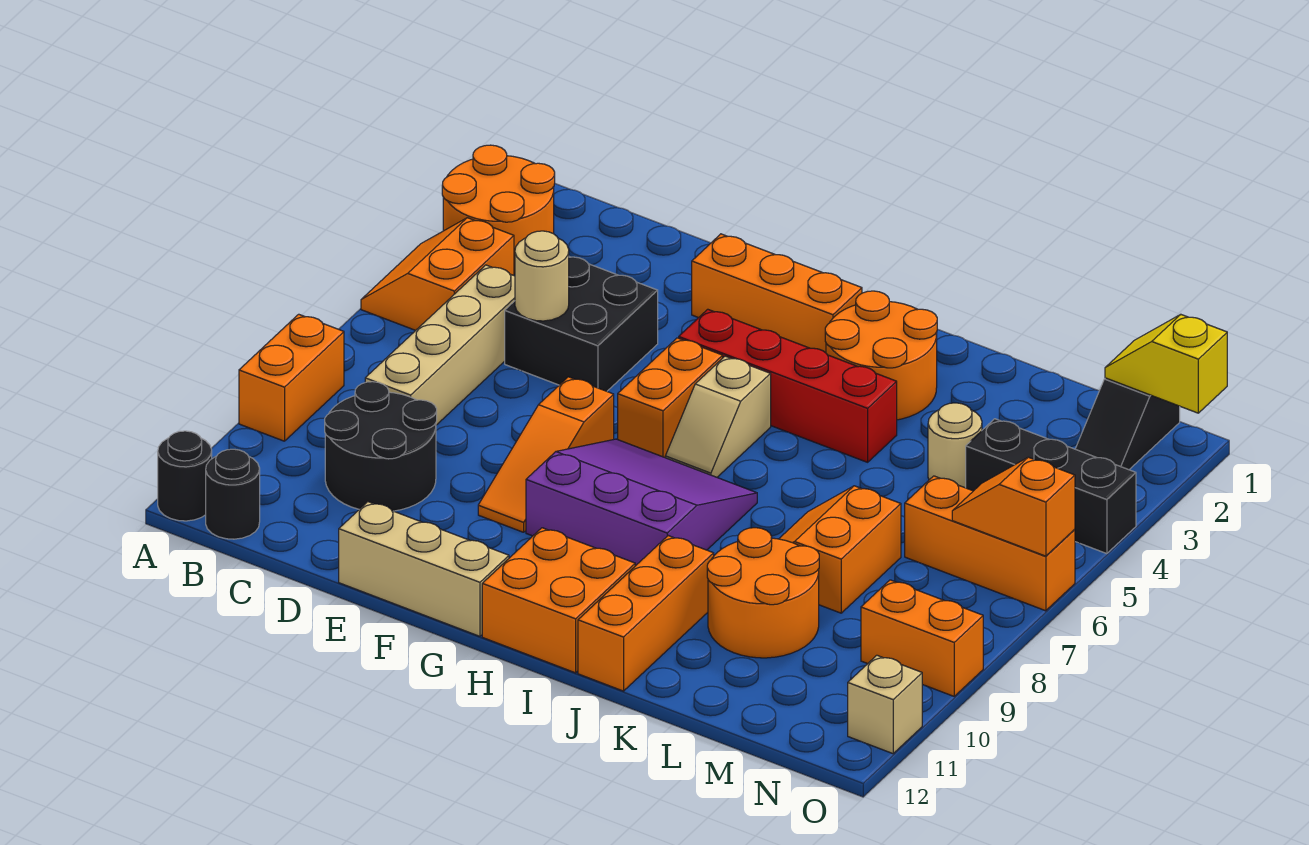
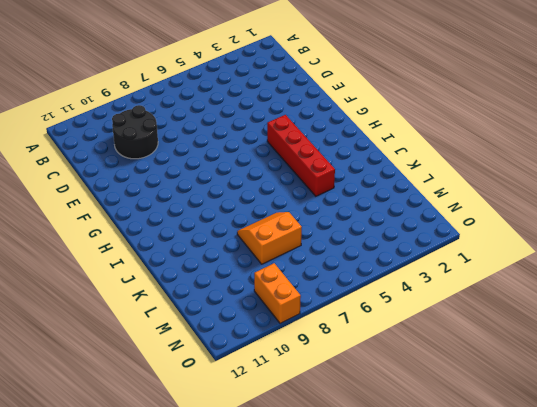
none -> orange round brick A2:B3 level 1
none -> orange slope A4:B5 level 1 top B
none -> orange brick A8:A9 level 1

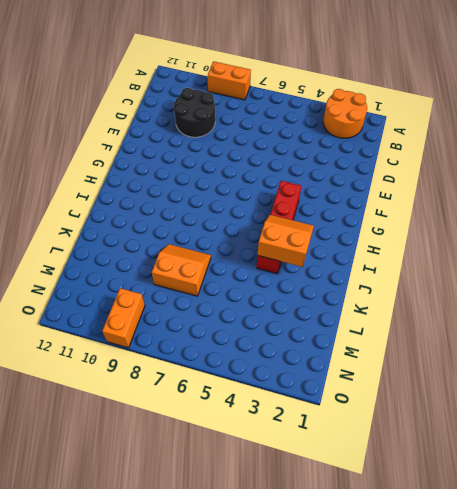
orange slope I3:J4 level 2 top J -> orange slope A4:B5 level 1 top B
none -> black round brick A12 level 1
none -> black round brick B12 level 1
none -> tan brick C5:C8 level 1

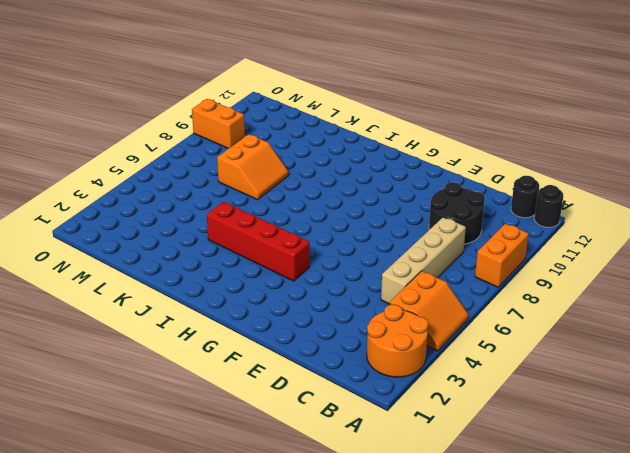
none -> black brick D4:E5 level 1
none -> tan brick E12:G12 level 1
none -> orange brick F2:H2 level 1

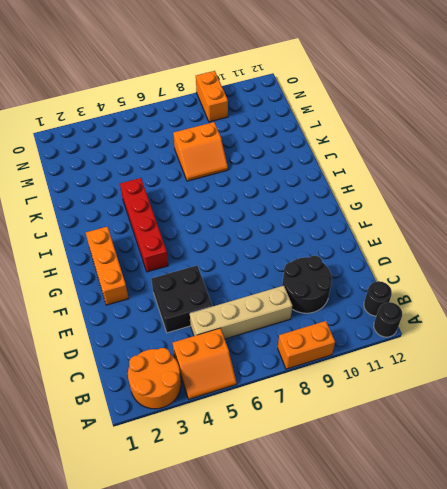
none -> tan brick E12:G12 level 1
none -> orange slope F7:F9 level 1 top 7
none -> orange brick G5:G6 level 1

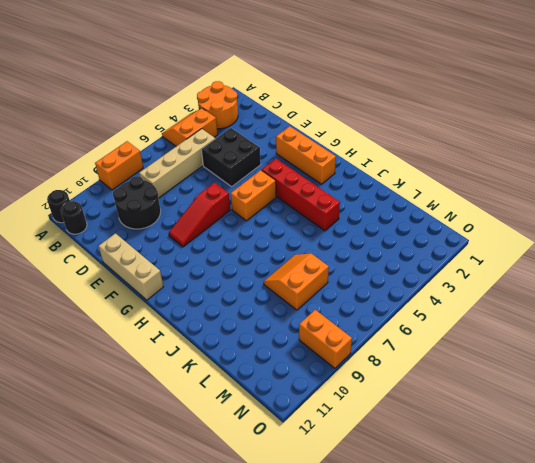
red slope F7:F9 level 1 top 7 -> orange slope F7:F9 level 1 top 7
none -> purple slope G7:I9 level 1 top 9
none -> tan slope H5:H6 level 1 top 5
none -> orange brick H11:I12 level 1

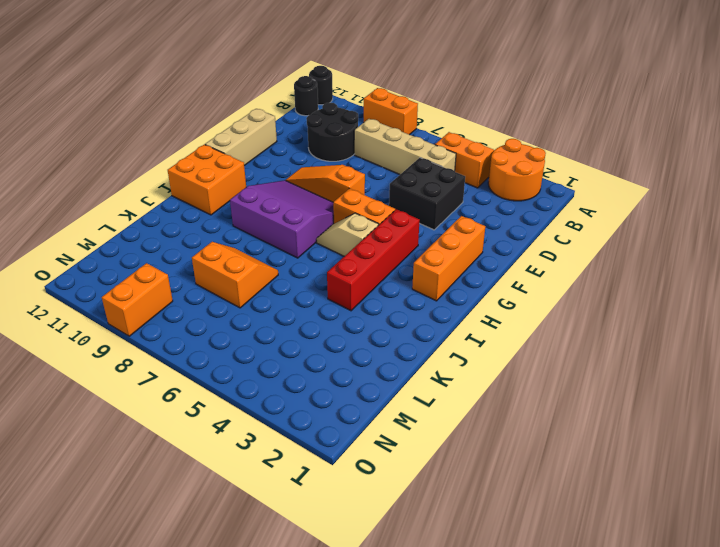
purple slope G7:I9 level 1 top I -> purple slope G7:I9 level 1 top 9
none -> orange round brick I2:J3 level 1
none -> orange brick J10:J12 level 1
none -> orange round brick K9:L10 level 1

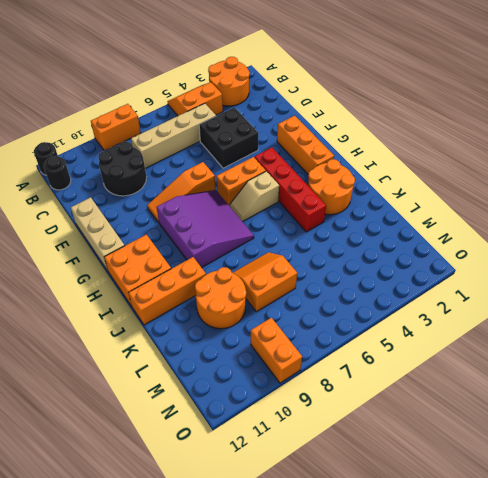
none -> tan round brick L4 level 1
none -> black brick M4:O4 level 1
none -> orange brick M6:O6 level 1

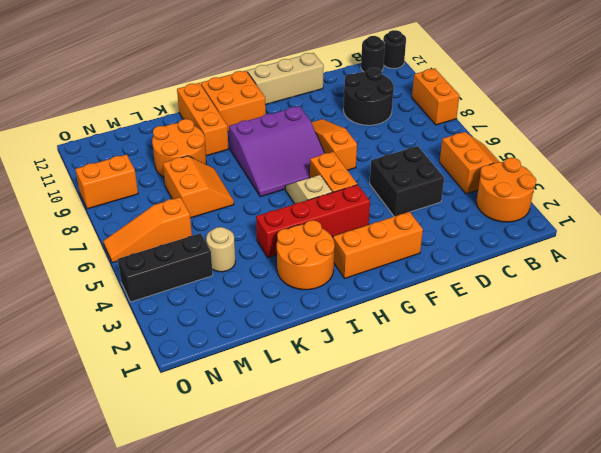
orange slope M6:O6 level 1 top M -> orange brick M6:O6 level 1
none -> tan brick C5:C8 level 1
none -> black slope N1:N2 level 1 top 1
none -> tan brick O11 level 1

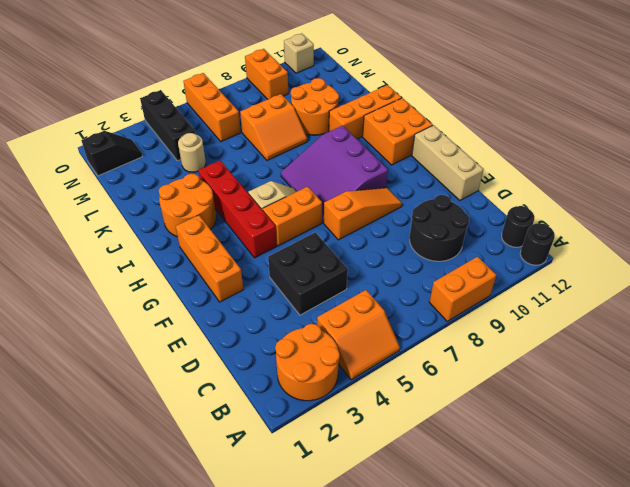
none -> tan brick C5:C8 level 1
none -> tan round brick D5 level 2
none -> yellow slope N1:O1 level 2 top O

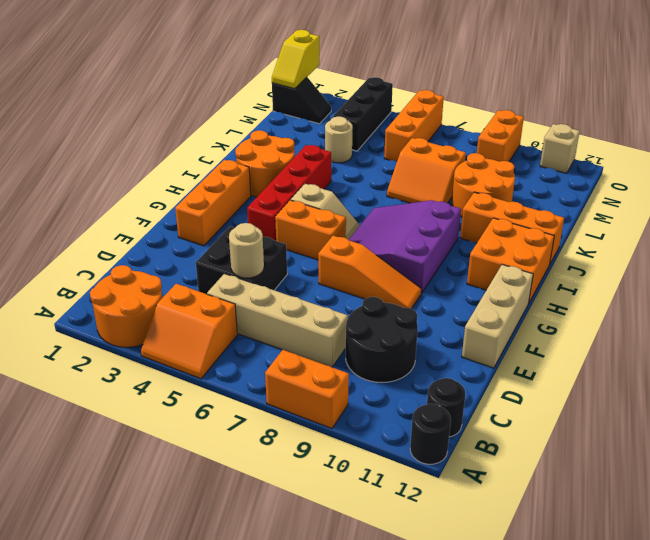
none -> orange slope N6:O6 level 2 top O

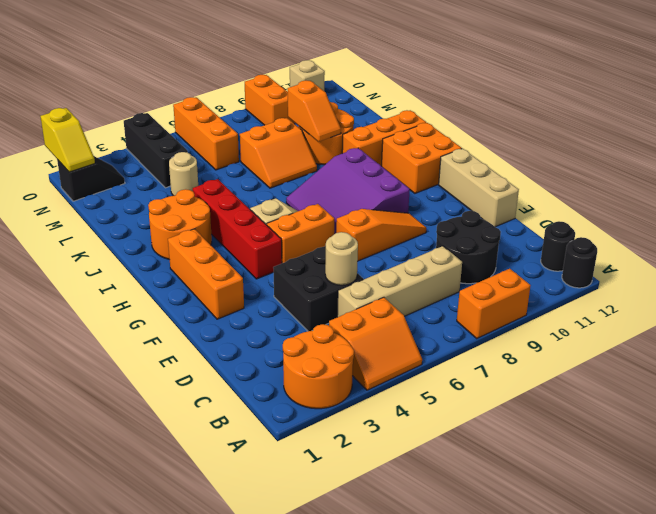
orange slope K9:L9 level 2 top L -> orange slope N6:O6 level 2 top O

